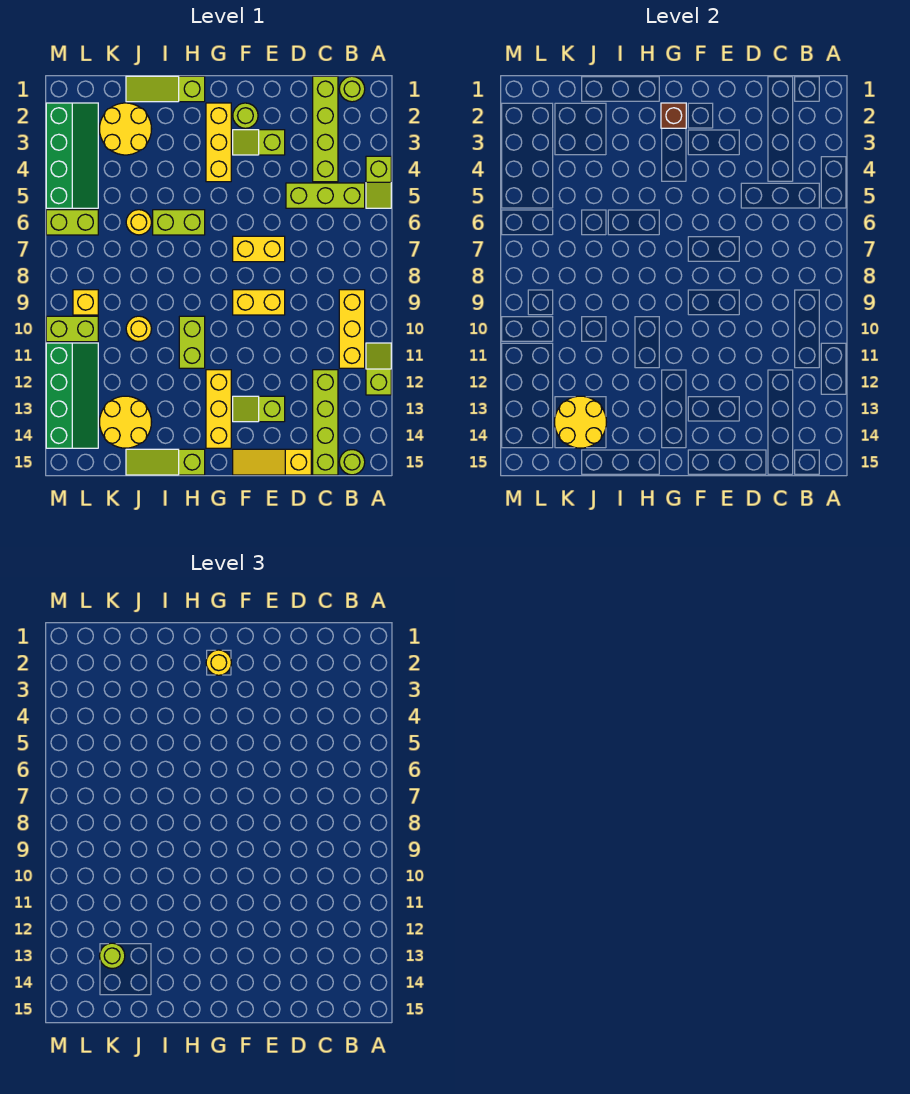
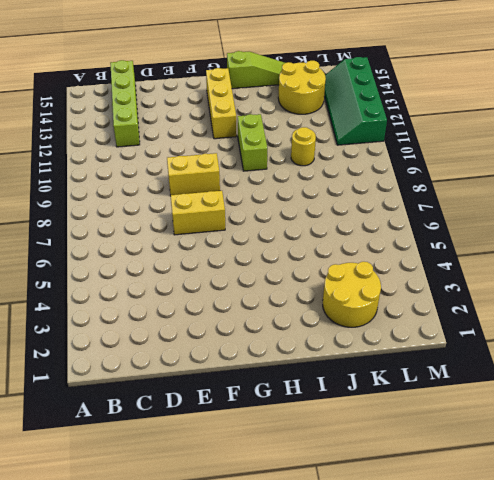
none -> lime slope A4:A5 level 1 top 4
none -> lime slope A11:A12 level 1 top 12
none -> lime round brick B1 level 1
none -> lime brick B5:D5 level 1

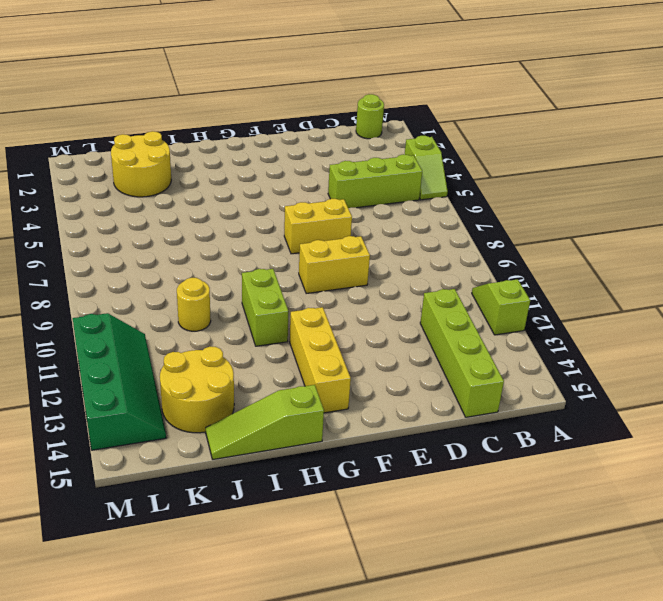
none -> yellow brick B9:B11 level 1
none -> lime round brick B15 level 1
none -> lime brick C1:C4 level 1
none -> yellow slope D15:F15 level 1 top D

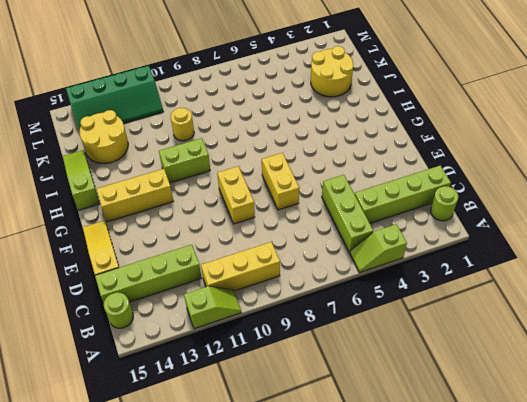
none -> lime slope E3:F3 level 1 top E
none -> lime slope E13:F13 level 1 top E
none -> lime round brick F2 level 1
none -> yellow brick G2:G4 level 1

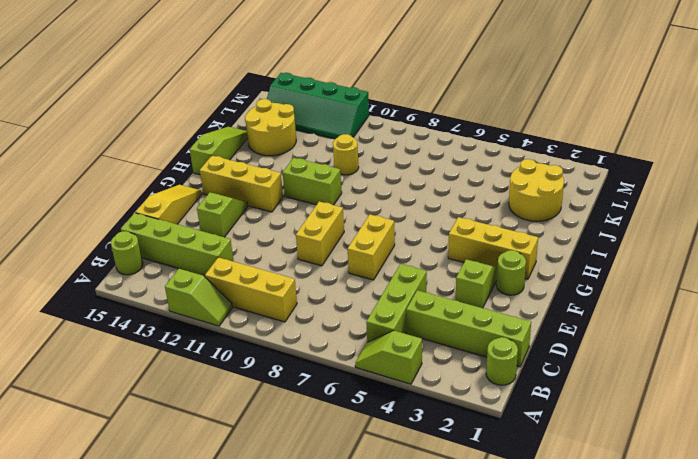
none -> lime slope H1:J1 level 1 top H
none -> lime brick H6:I6 level 1
none -> yellow round brick J6 level 1
none -> green slope L2:M5 level 1 top M

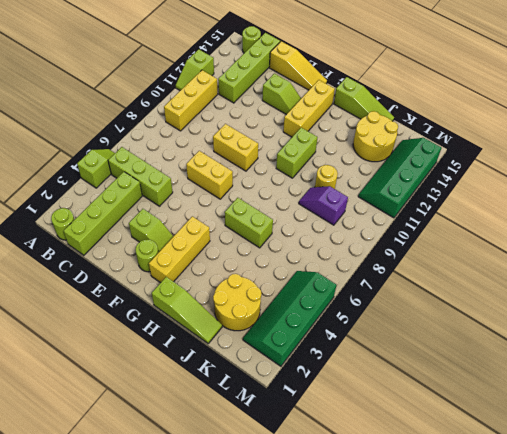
purple slope J9:K9 level 1 top K -> none
none -> yellow round brick J6 level 1
none -> lime brick L6:M6 level 1
none -> yellow brick L9 level 1
none -> lime brick L10:M10 level 1

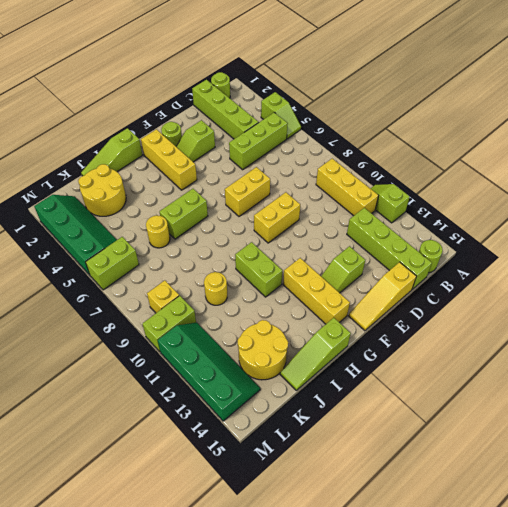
none -> brown brick G2 level 2
none -> yellow round brick J13:K14 level 2
none -> yellow round brick G2 level 3
none -> lime round brick K13 level 3

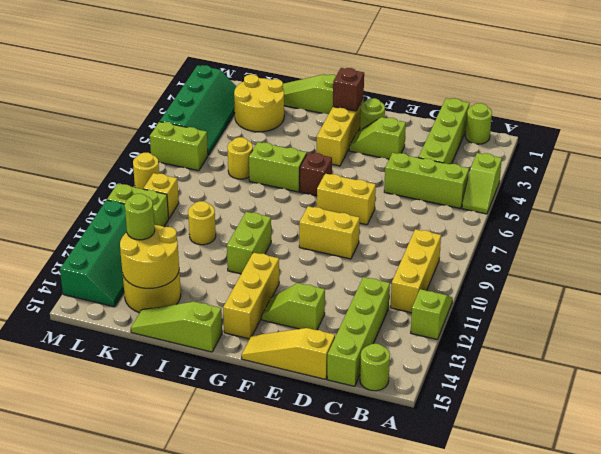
brown brick G6 level 1 -> none
yellow round brick M8 level 1 -> yellow round brick G2 level 3

